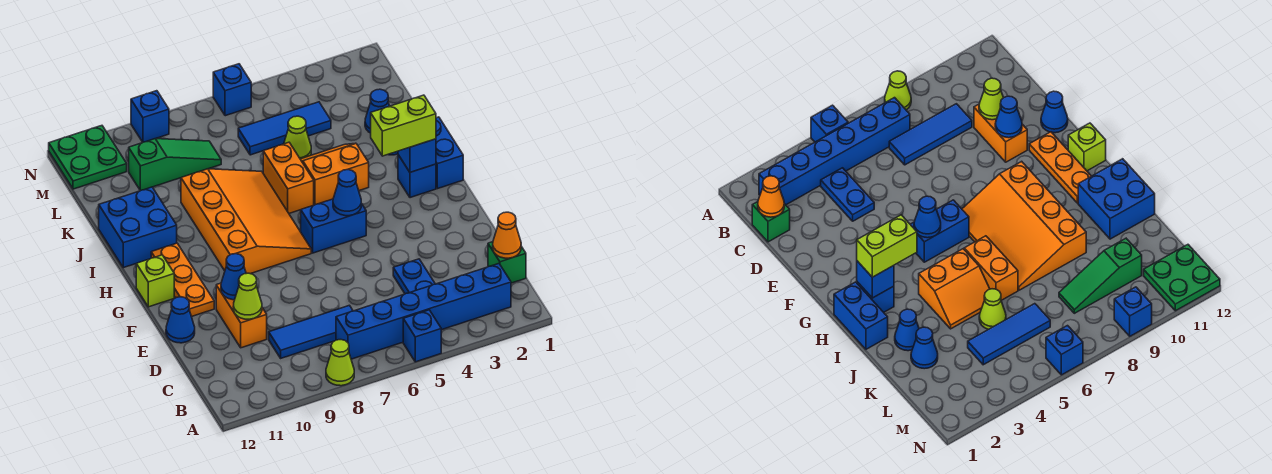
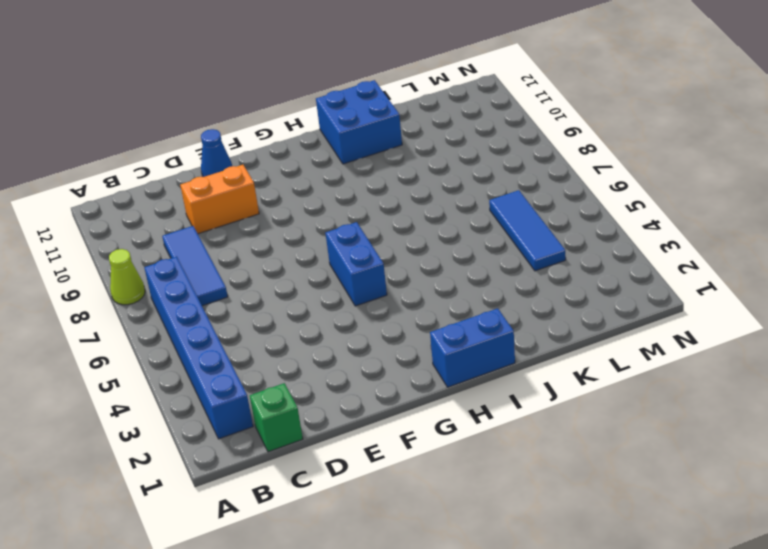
none -> blue brick A5 level 1
none -> blue plate C4:D4 level 1
none -> orange plate F11:H11 level 1
none -> orange slope G7:J9 level 1 top 9

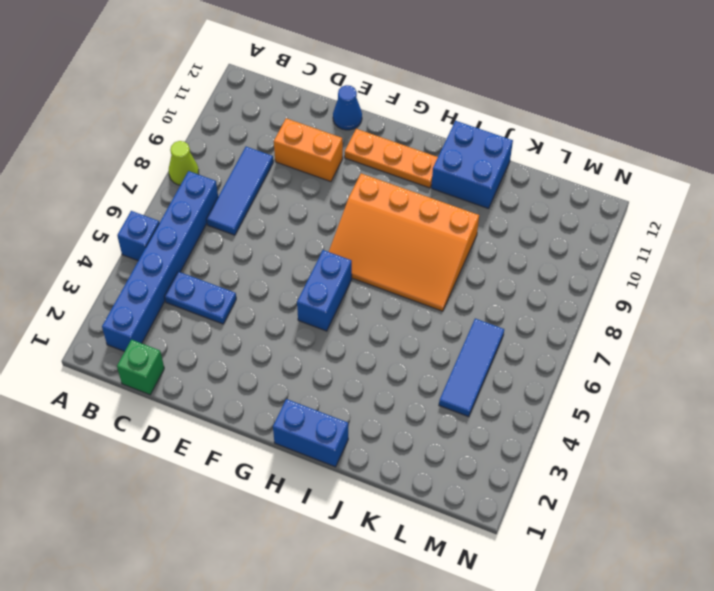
none -> lime brick G12 level 1
none -> blue brick H2 level 1
none -> orange slope I4:J5 level 1 top I
none -> orange brick I6:J6 level 1

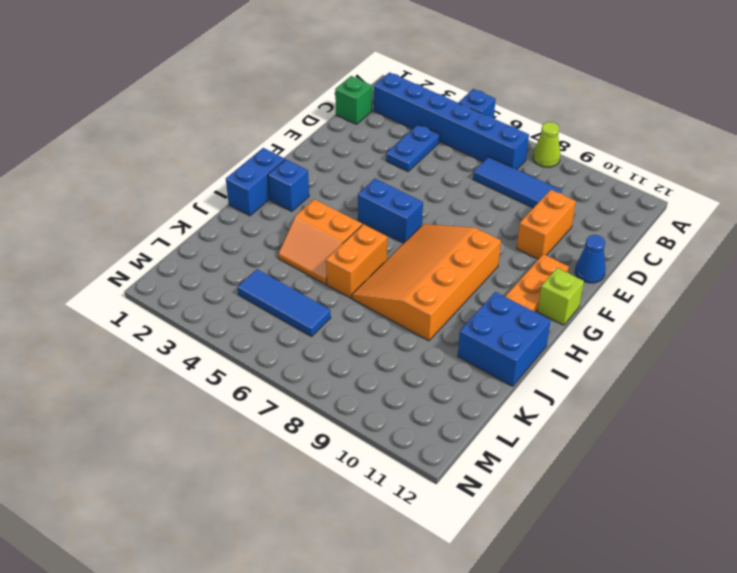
none -> blue cone J2 level 1
none -> blue cone K2 level 1
none -> lime cone K5 level 1
none -> green slope L8:L10 level 1 top 10

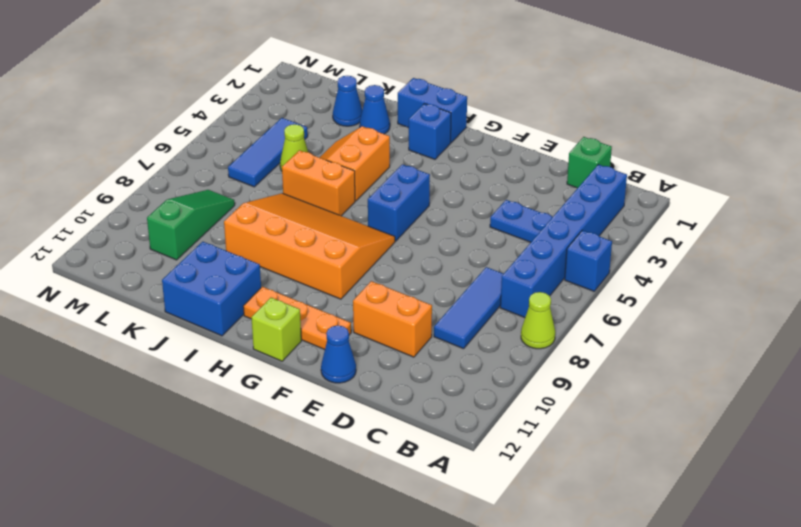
none -> green plate M11:N12 level 1
none -> blue brick N6 level 1
none -> blue brick N9 level 1
none -> orange cone C1 level 2

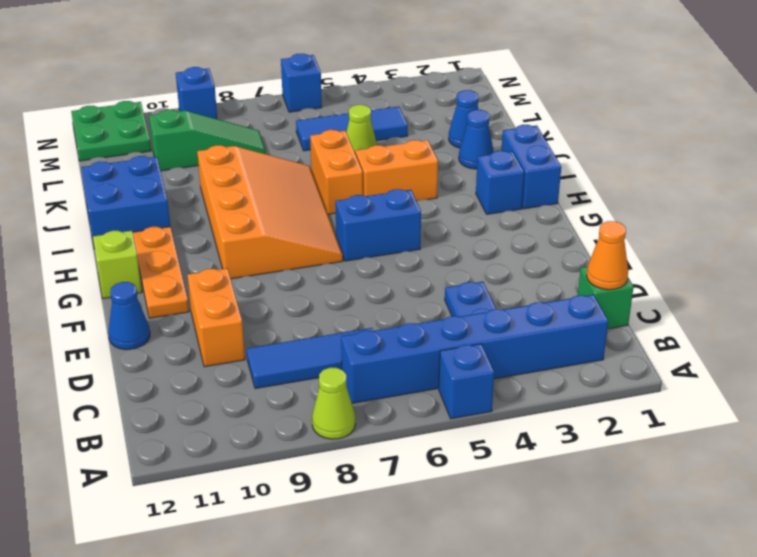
none -> lime cone D10 level 2
none -> blue cone E10 level 2
none -> blue cone G5 level 2
none -> blue brick H2 level 2

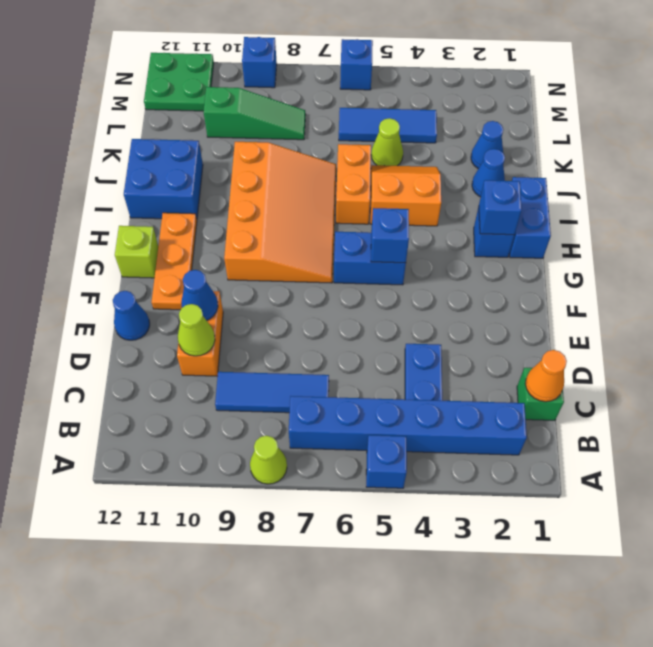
blue brick G5 level 2 -> blue cone G5 level 2
none -> lime brick H2:H3 level 3

